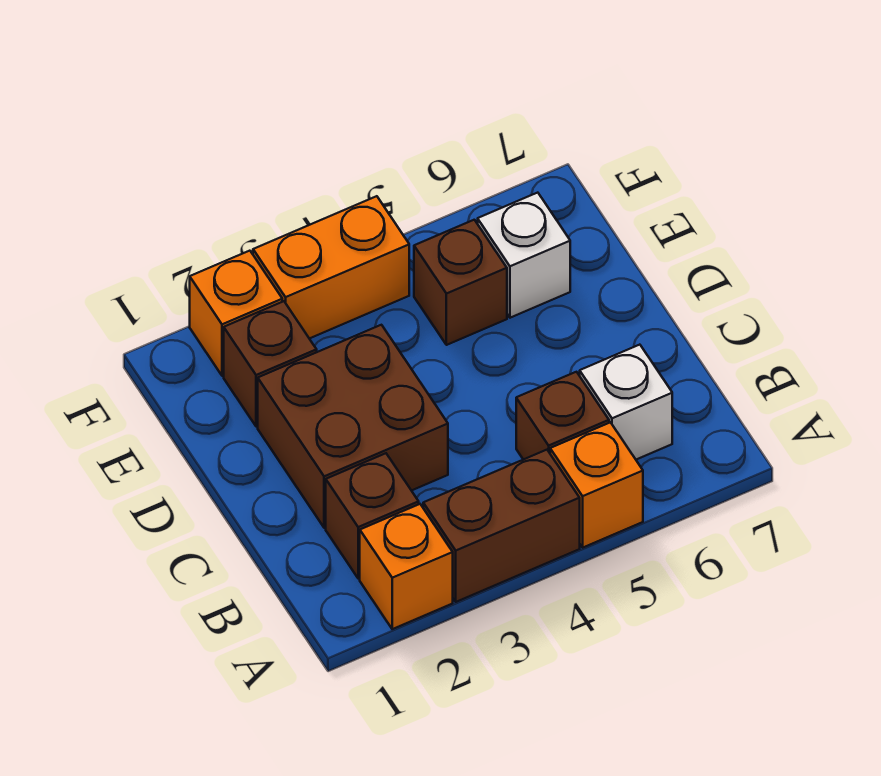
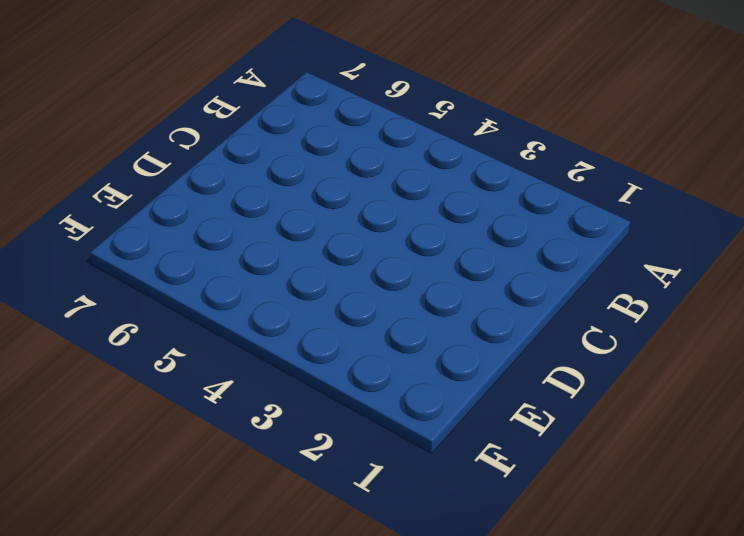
none -> orange brick A2 level 1
none -> brown brick A3:A4 level 1
none -> orange brick A5 level 1

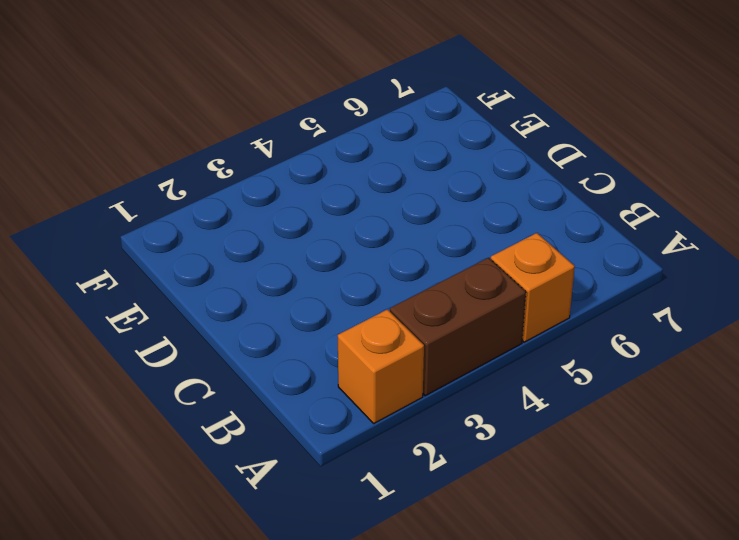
none -> brown brick B2 level 1
none -> brown brick B5 level 1
none -> white brick B6 level 1

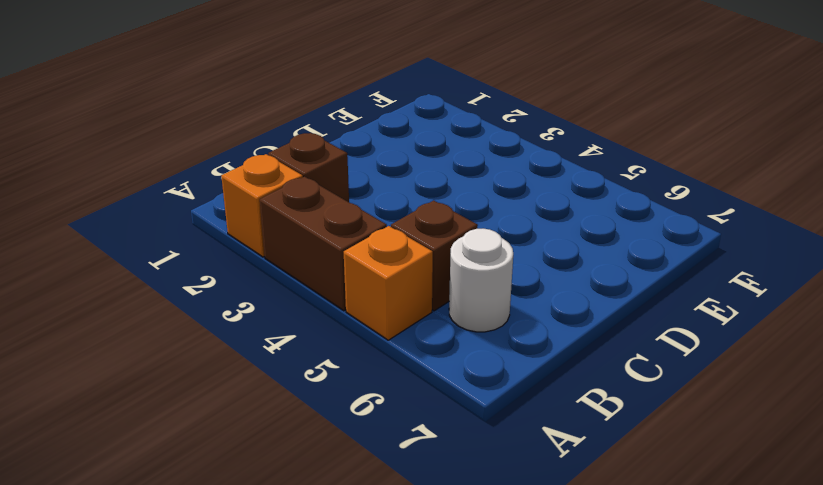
white round brick B6 level 1 -> white brick B6 level 1
none -> brown brick C2:D3 level 1
none -> brown brick E2 level 1
none -> brown brick E5 level 1

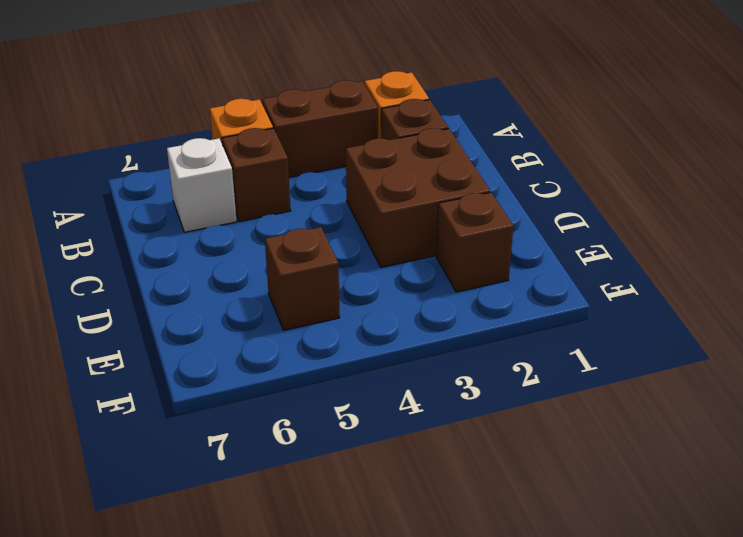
none -> white brick E6 level 1
none -> orange brick F2 level 1
none -> orange brick F3:F4 level 1

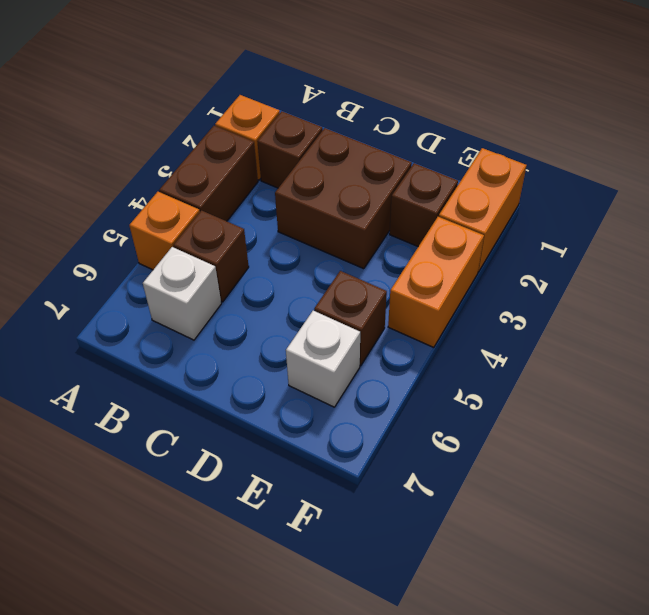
orange brick F1:F2 level 1 -> orange brick F2 level 1

